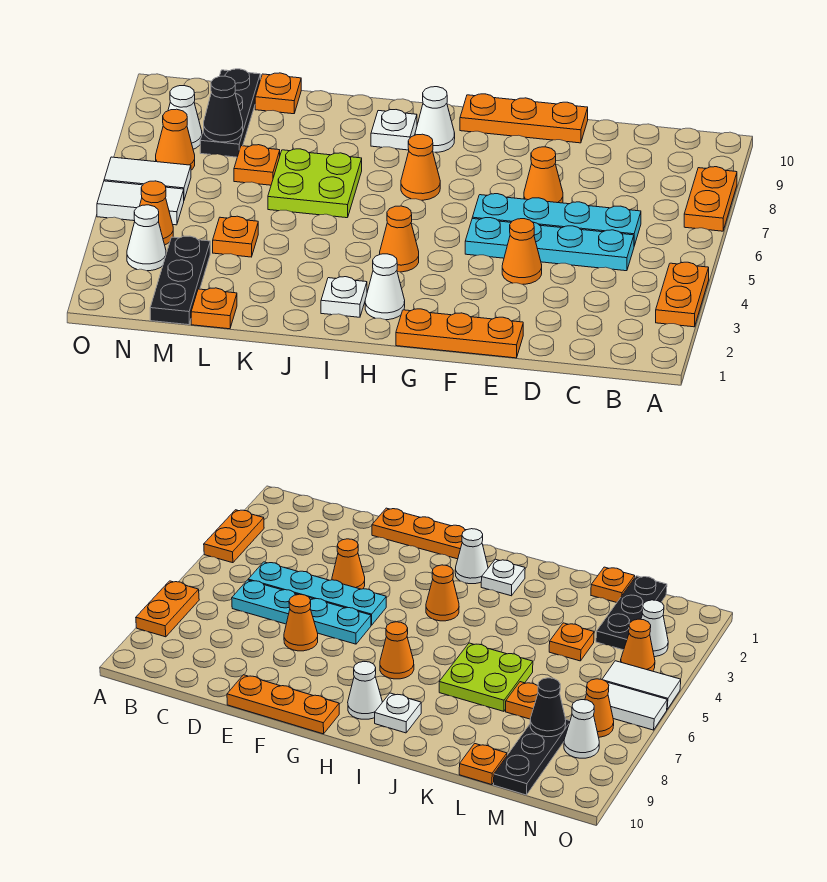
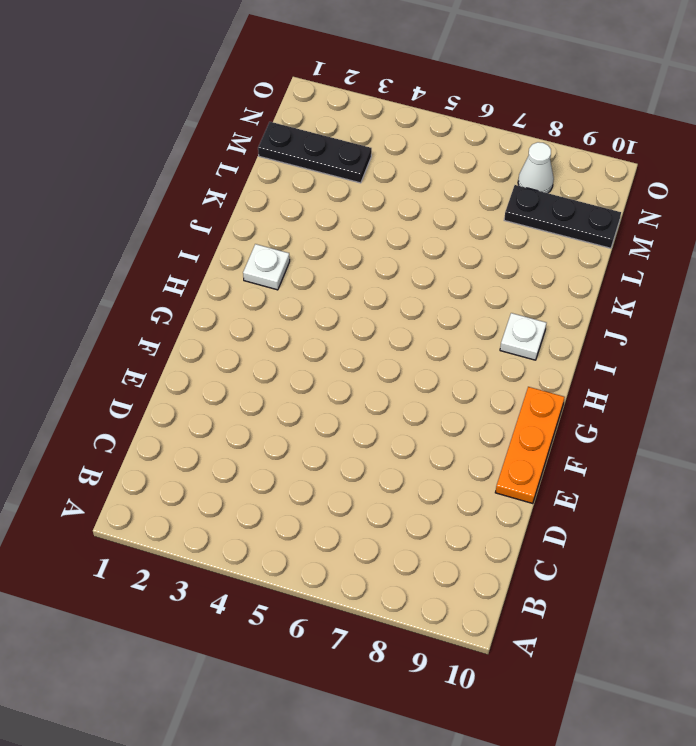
none -> orange plate A3:A4 level 1
none -> orange plate A7:A8 level 1
none -> cyan plate C5:F5 level 1

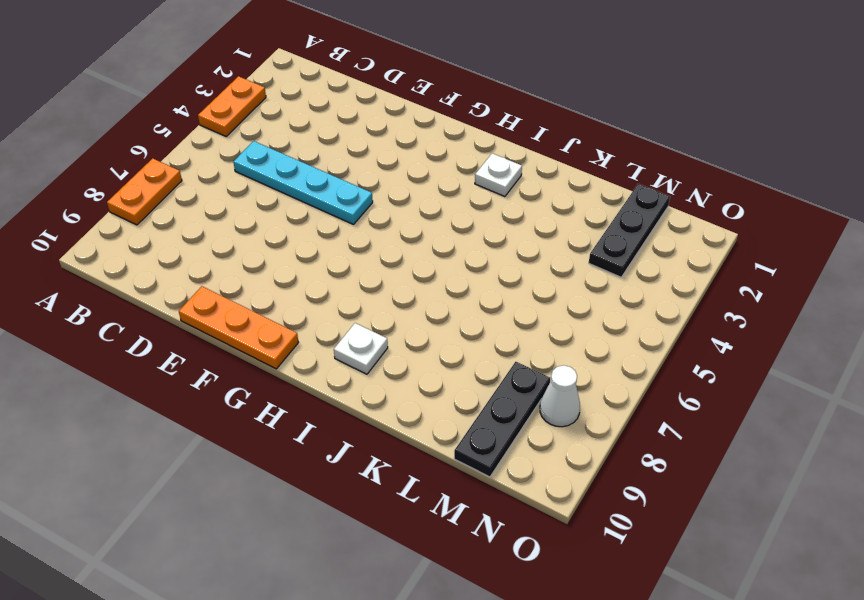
none -> cyan plate C6:F6 level 1
none -> orange plate E1:G1 level 1
none -> orange cone E4 level 1

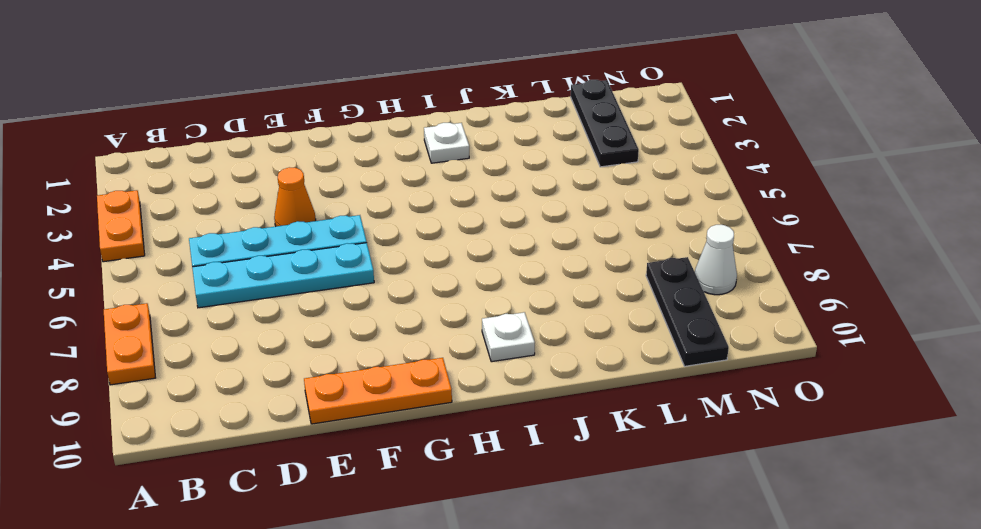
none -> orange plate E1:G1 level 1
none -> orange cone E7 level 1
none -> white cone H2 level 1

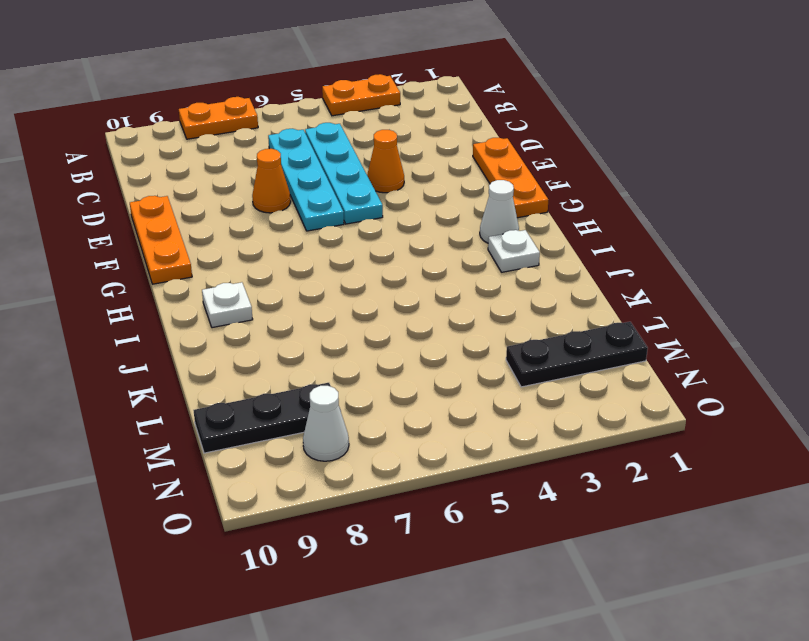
none -> orange cone H4 level 1
none -> orange cone H7 level 1
none -> white cone H9 level 1

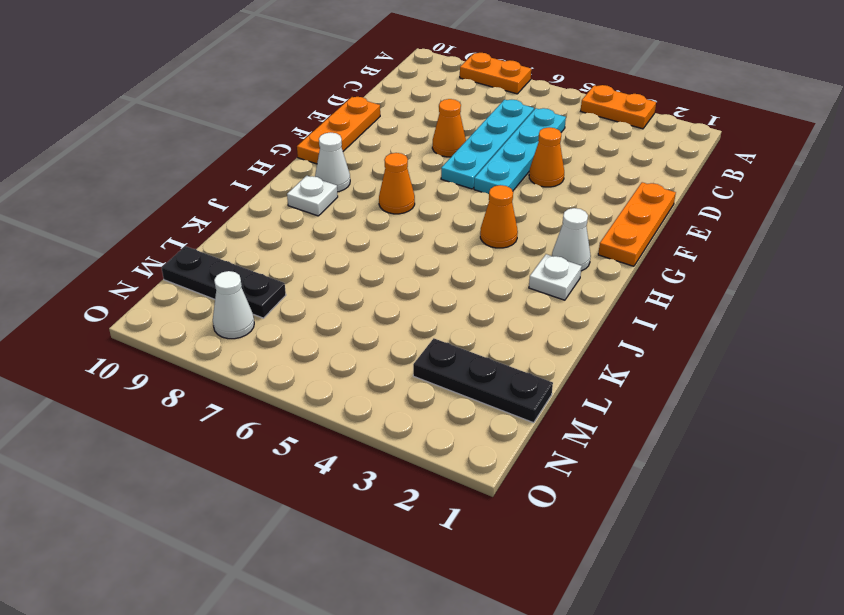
none -> lime plate J6:K7 level 1
none -> orange plate L1 level 1
none -> orange plate L4 level 1

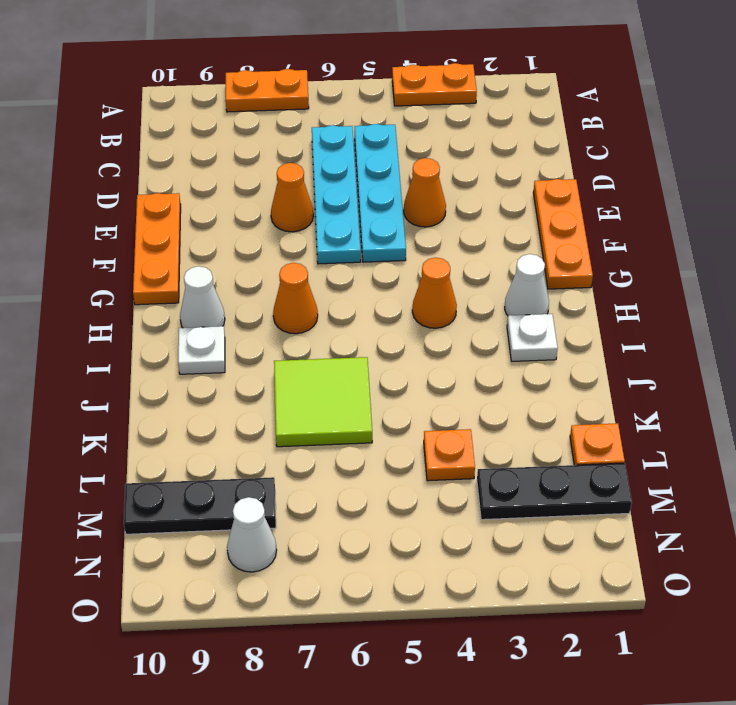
lime tile J6:K7 level 1 -> lime plate J6:K7 level 1
none -> orange plate L7 level 1
none -> orange plate L10 level 1
none -> white cone N3 level 1

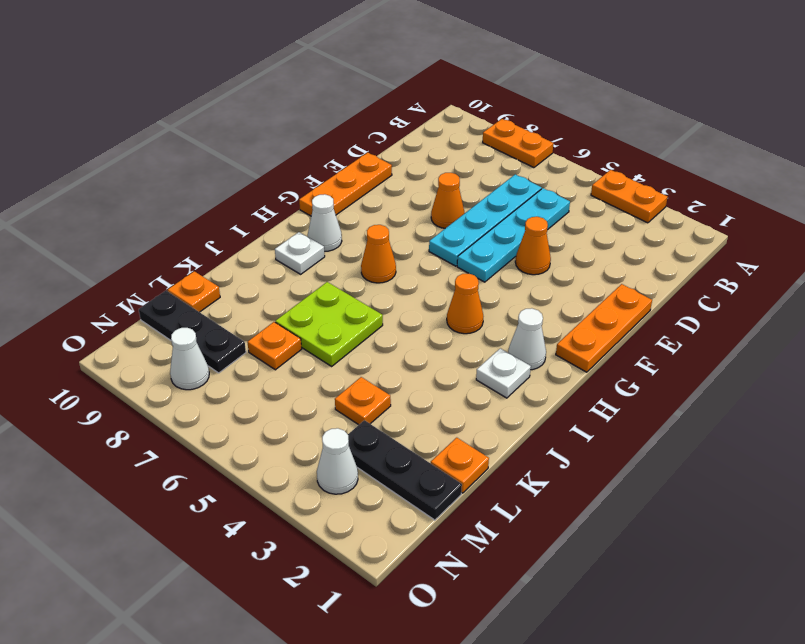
none -> orange cone N4 level 1
none -> white tile N5:O5 level 1
none -> white tile N6:O6 level 1

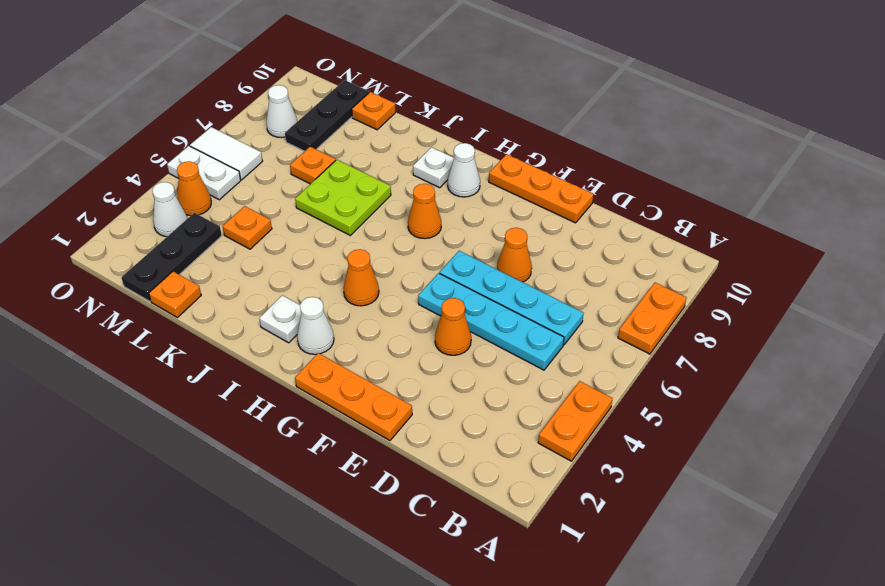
white plate N5:O5 level 1 -> white tile N5:O5 level 1
none -> orange cone N7 level 1
none -> black cone M8 level 2

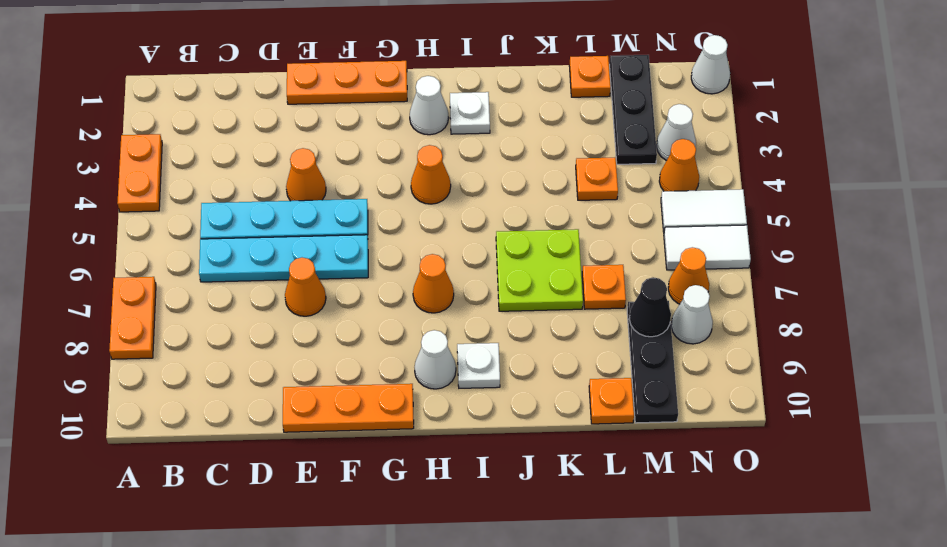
white cone O1 level 1 -> none

